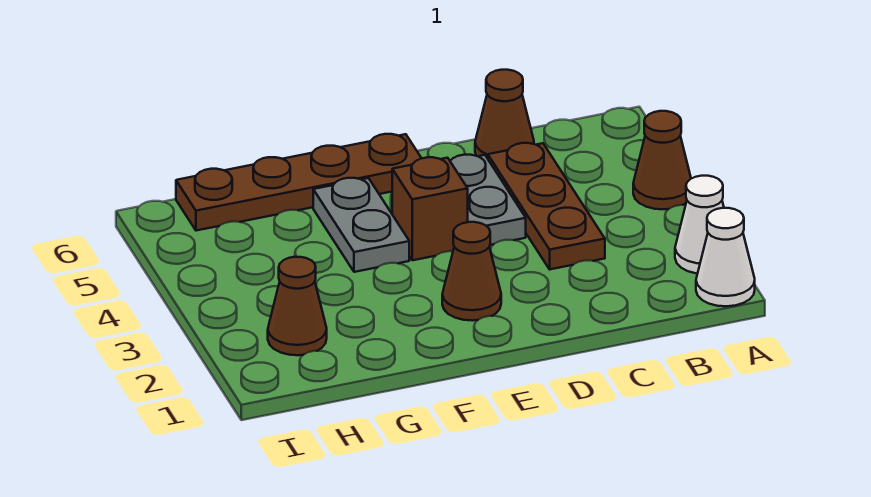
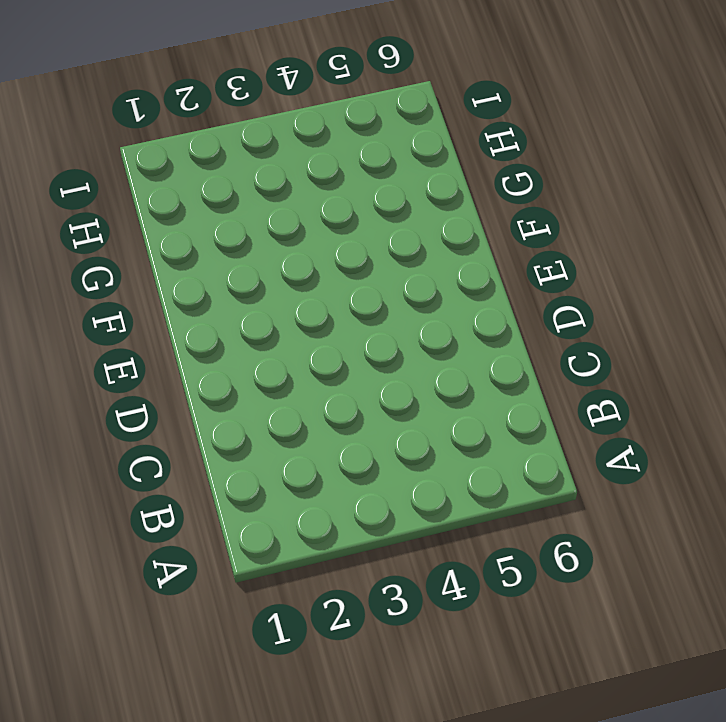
none -> white cone A1 level 1
none -> white cone A2 level 1

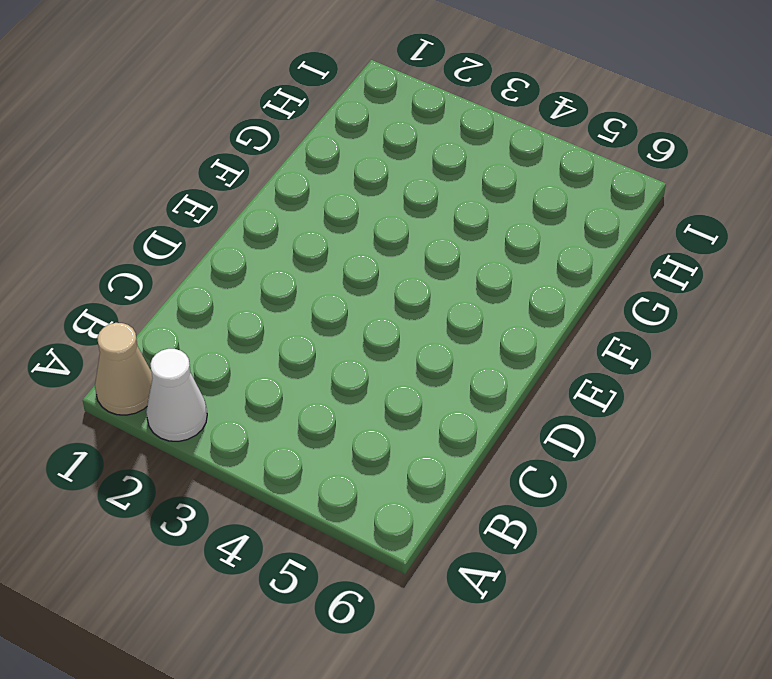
tan cone A1 level 1 -> white cone A1 level 1
none -> brown cone A4 level 1
none -> brown plate C3:C5 level 1

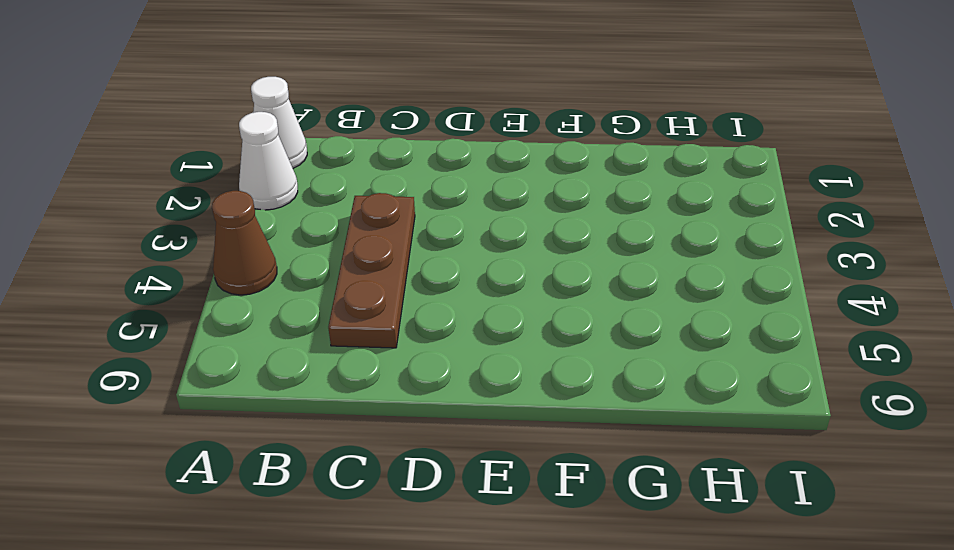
none -> brown cone C6 level 1
none -> grey plate D4:D5 level 1

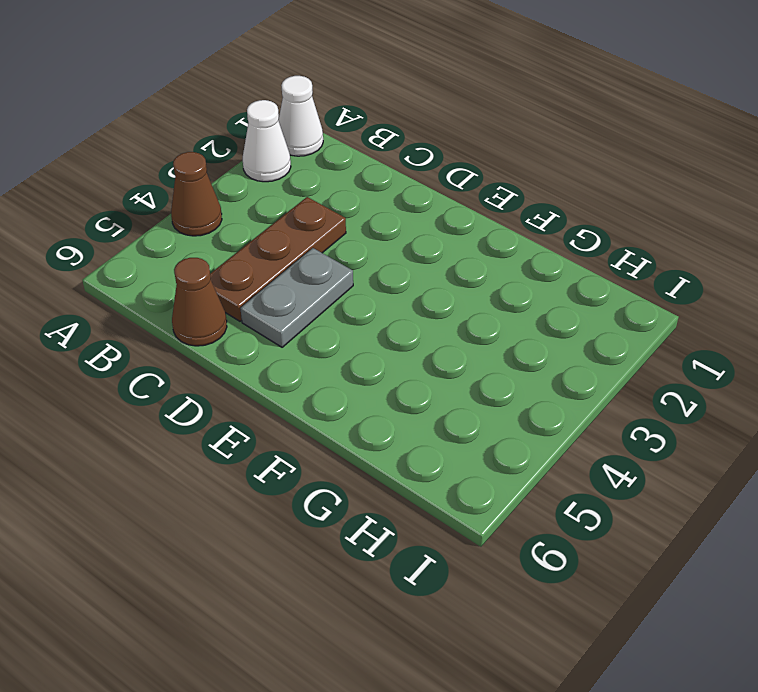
none -> brown cone E2 level 1
none -> brown brick E4 level 1

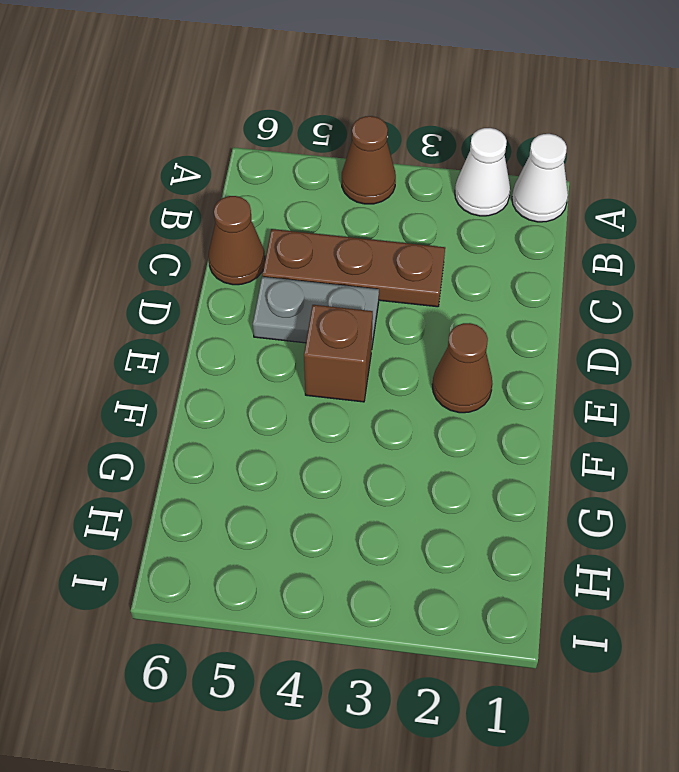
none -> brown plate E6:H6 level 1
none -> grey plate F4:F5 level 1

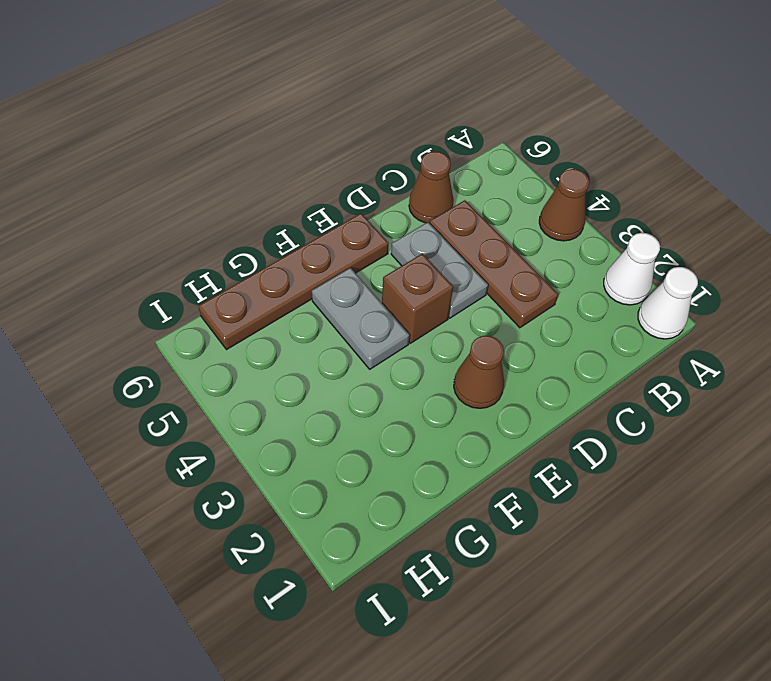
none -> brown cone H2 level 1

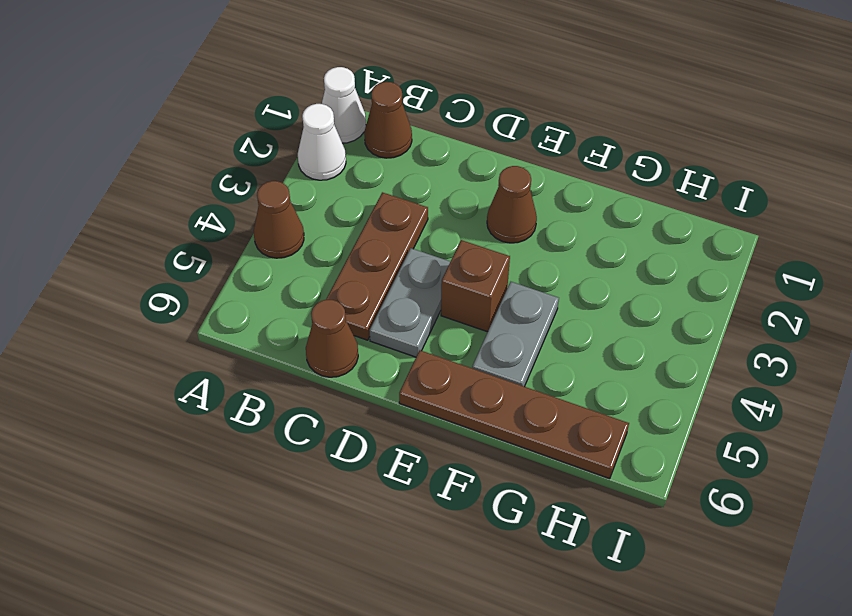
brown cone B1 level 1 -> brown cone H2 level 1

